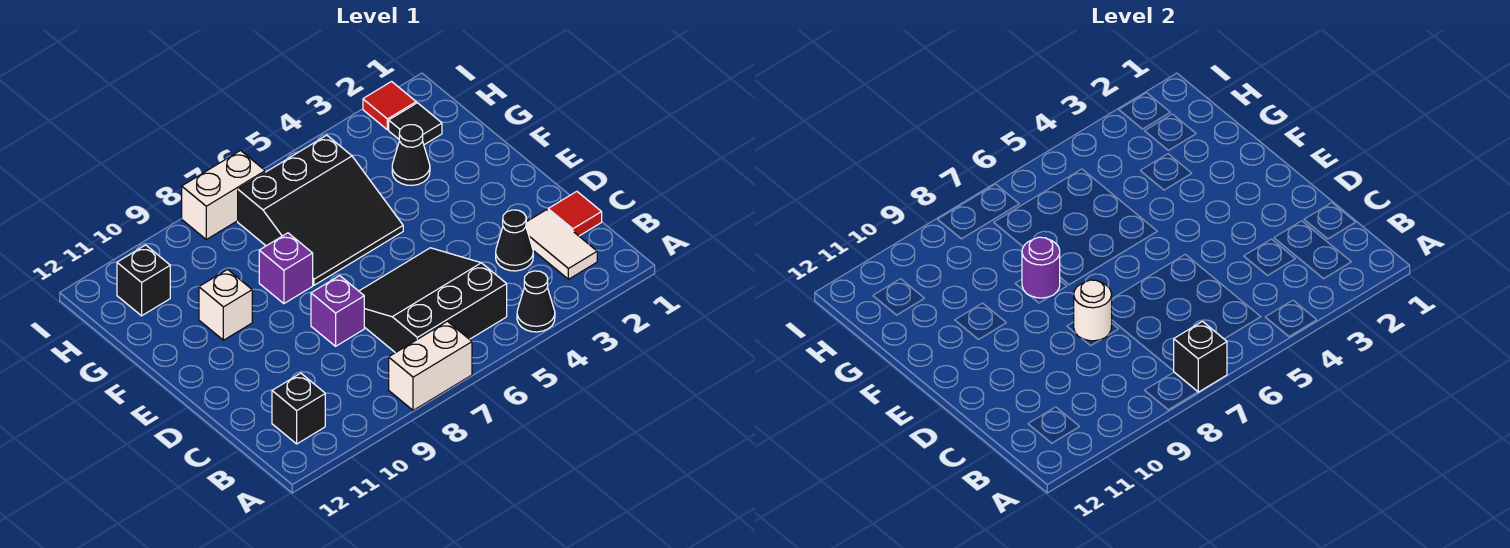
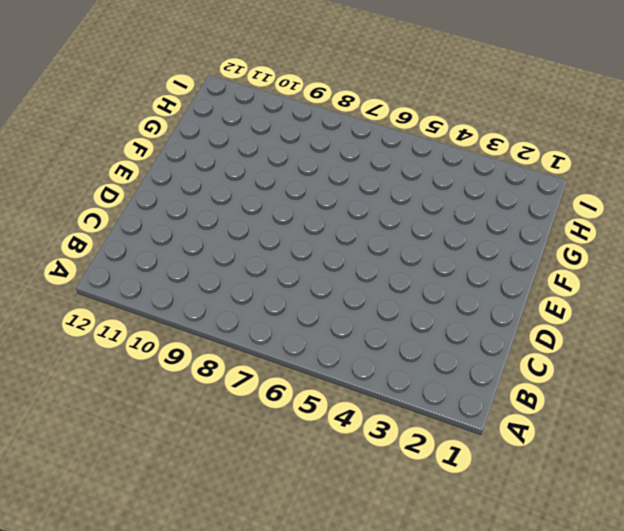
none -> black cone A4 level 1
none -> white brick A7:A8 level 1
none -> white tile B2:C2 level 1

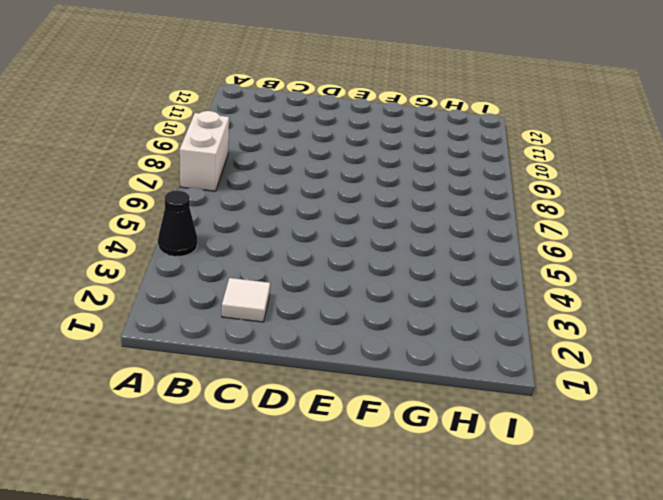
white tile C2 level 1 -> white tile B2:C2 level 1
none -> black slope B5:D7 level 1 top B
none -> black brick B11 level 1
none -> red tile C1 level 1

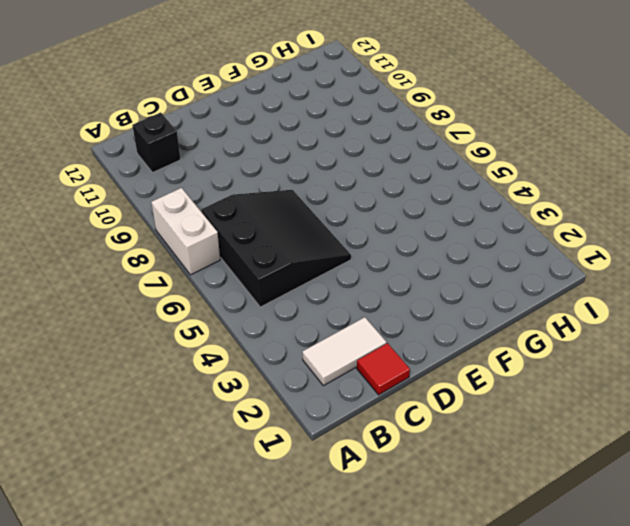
none -> black cone A4 level 1
none -> black cone C3 level 1
none -> purple brick D8 level 1

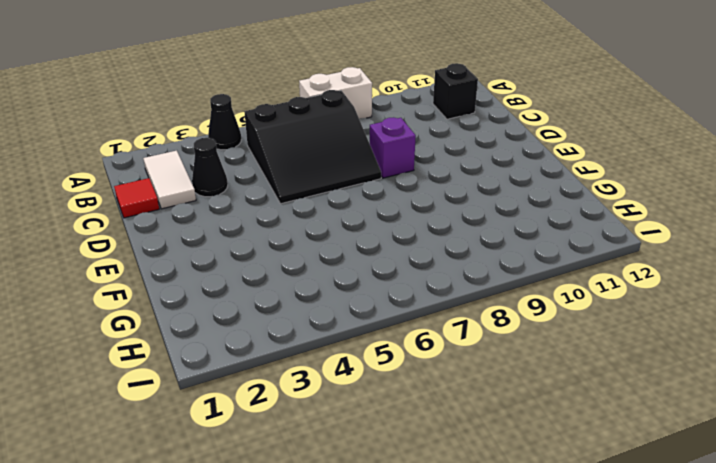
none -> black slope F5:H7 level 1 top H
none -> purple brick F8 level 1
none -> white brick F10 level 1

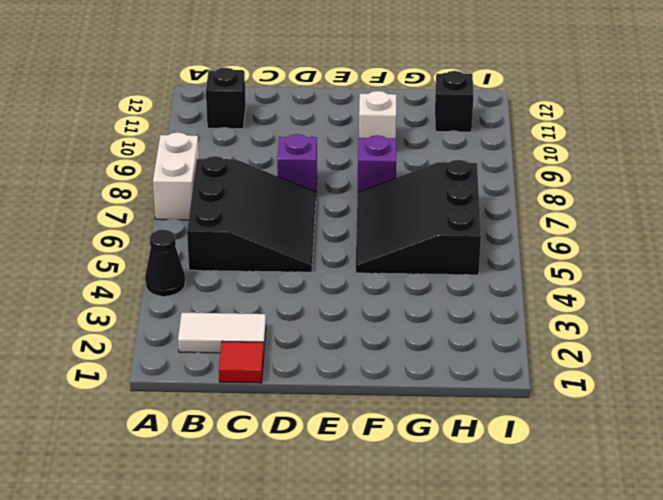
none -> black cone C3 level 1
none -> black cone G3 level 1
none -> black tile H2 level 1

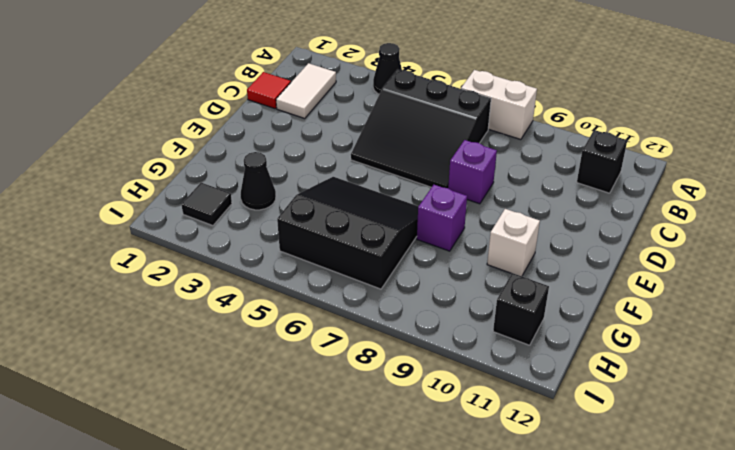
none -> black cone C3 level 1
none -> red tile I2 level 1
none -> white brick I7:I8 level 1

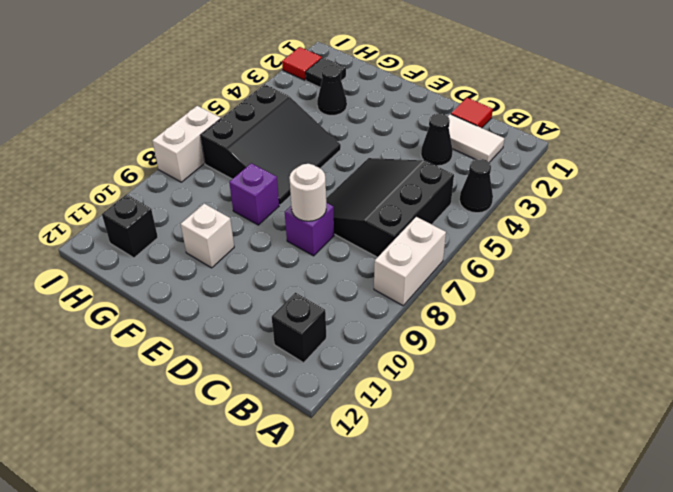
none -> black brick A7 level 2
none -> purple round brick F8 level 2

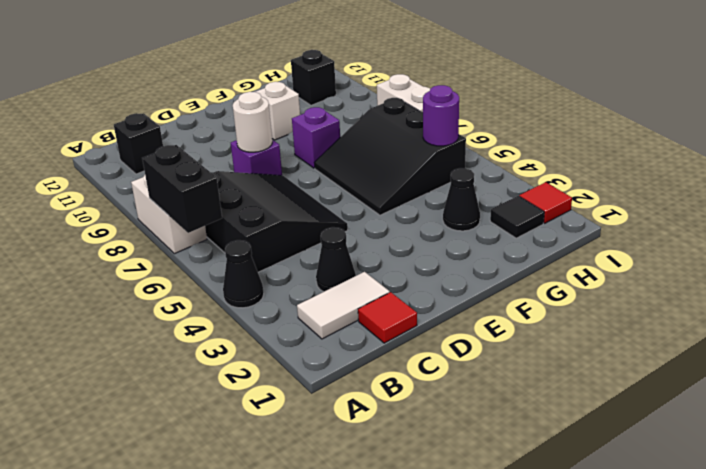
black brick A6:A7 level 2 -> black brick A7 level 2
purple round brick H5 level 2 -> purple round brick F8 level 2

